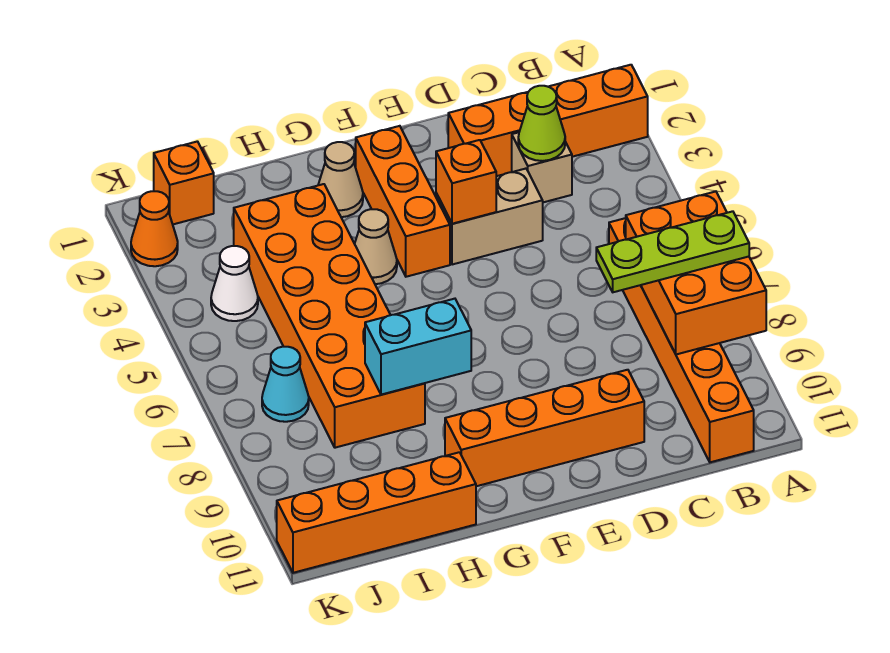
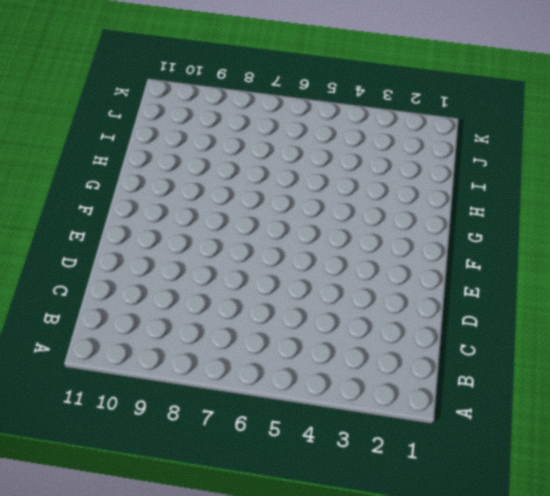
none -> orange brick A2:D2 level 1
none -> orange brick B6:B11 level 1
none -> tan brick C3 level 1

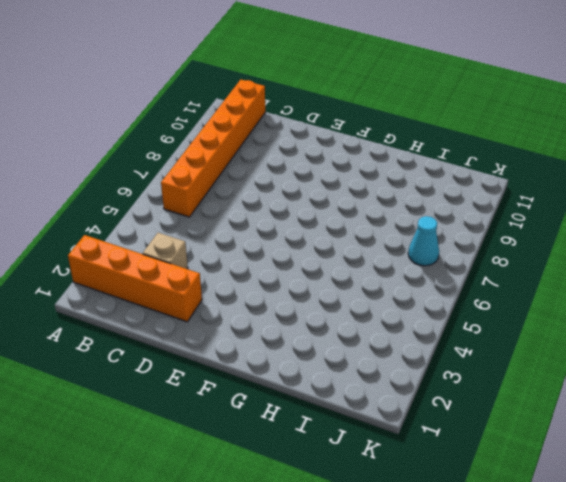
none -> tan brick D4:E4 level 1
none -> orange brick D10:G10 level 1
none -> orange brick F2:F4 level 1

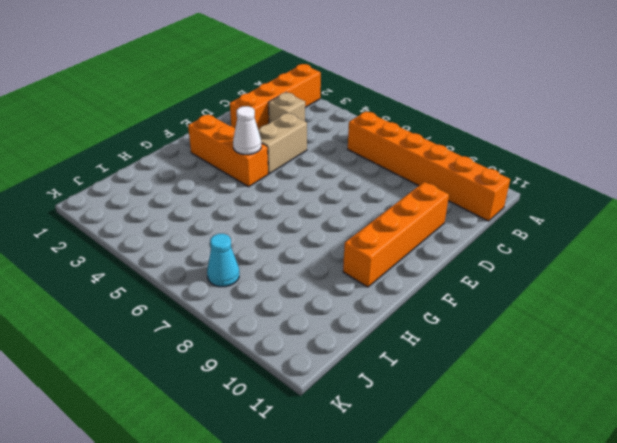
white cone F4 level 2 -> white cone J4 level 1
none -> tan cone G2 level 1
none -> tan cone G4 level 1
none -> orange brick H3:I8 level 1

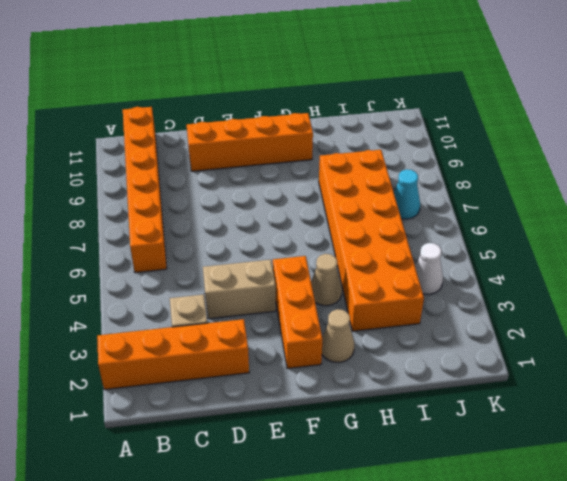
none -> orange brick H11:K11 level 1
none -> orange brick J1 level 1
none -> orange cone K2 level 1

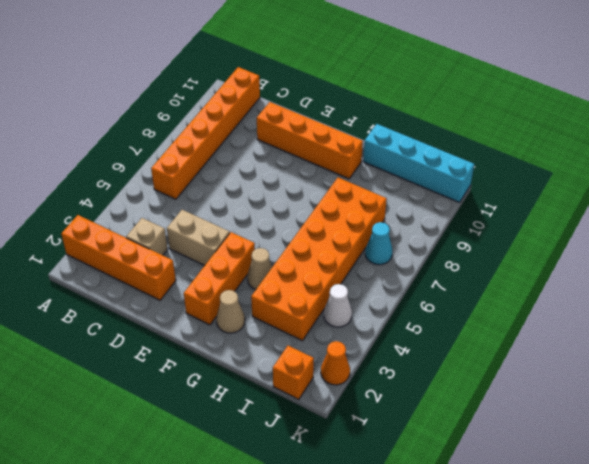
cyan brick H11:K11 level 1 -> orange brick H11:K11 level 1
none -> orange brick A7:B9 level 2
none -> lime cone C3 level 2
none -> orange brick E4 level 2

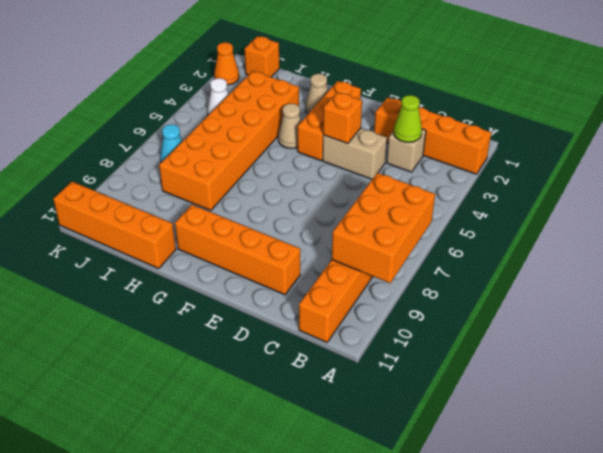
none -> cyan brick G8:H8 level 2
none -> lime plate A8:C8 level 3

